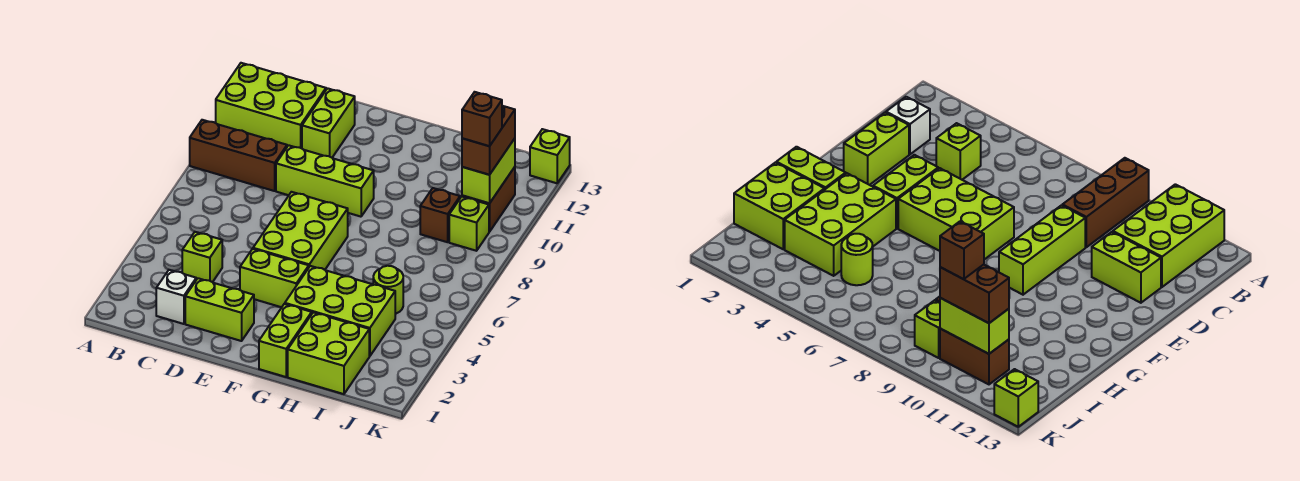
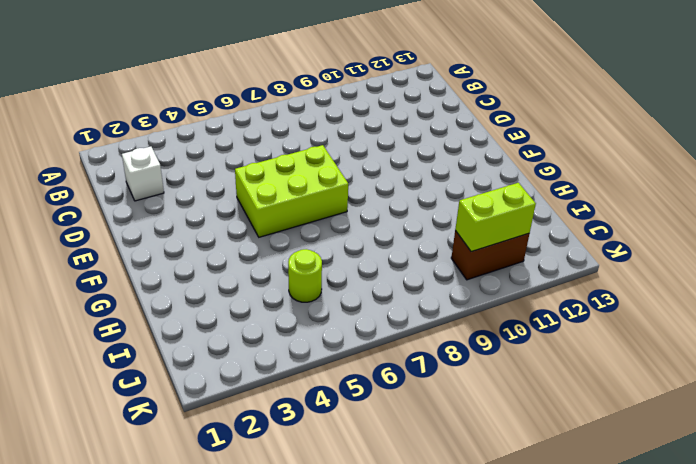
none -> brown brick A9:C9 level 1
none -> lime brick A11:C12 level 1
none -> lime brick C4 level 1

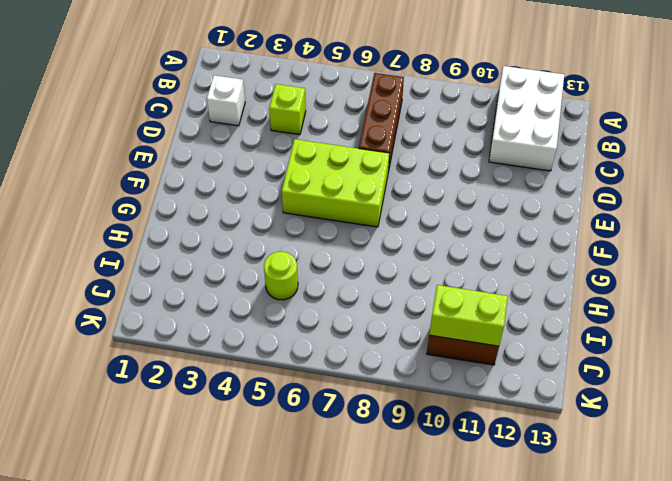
white brick A11:C12 level 1 -> lime brick A11:C12 level 1
brown brick B7:D7 level 1 -> brown brick A9:C9 level 1
none -> lime brick D2:E2 level 1
none -> lime brick D9:F9 level 1
none -> lime brick D11:D12 level 1

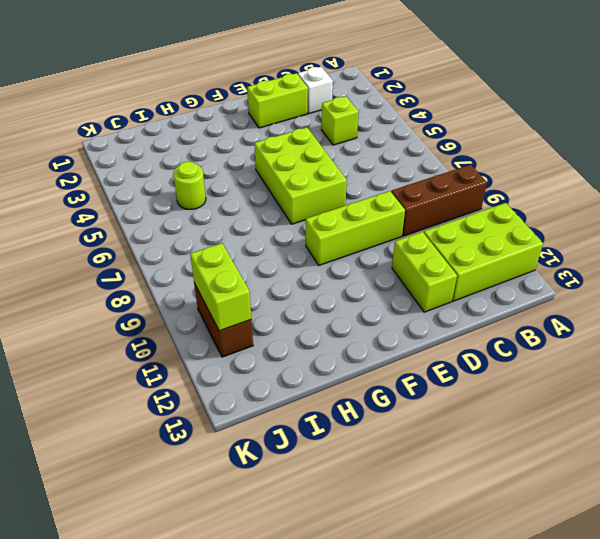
none -> lime brick E4:F4 level 1
none -> lime brick G1:G2 level 1
none -> lime brick G3:I4 level 1

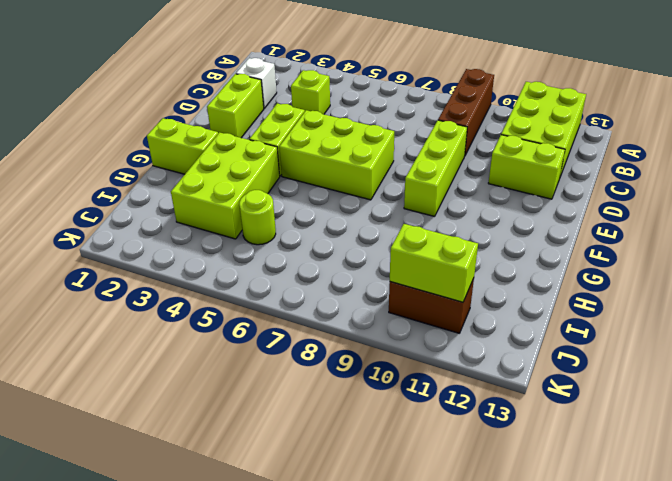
none -> lime brick H1:I2 level 1
none -> brown brick I9 level 1
none -> lime brick J9 level 1

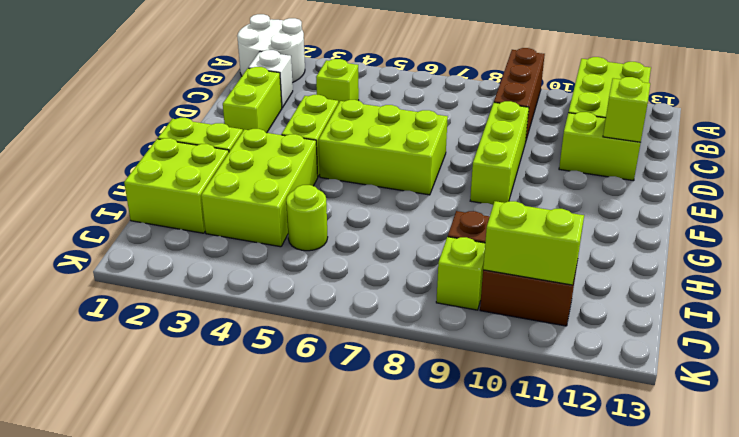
white round brick A1:B2 level 1 -> none
lime brick D12 level 2 -> lime brick K13 level 1
none -> brown brick J10:J11 level 3
none -> brown brick J10 level 4

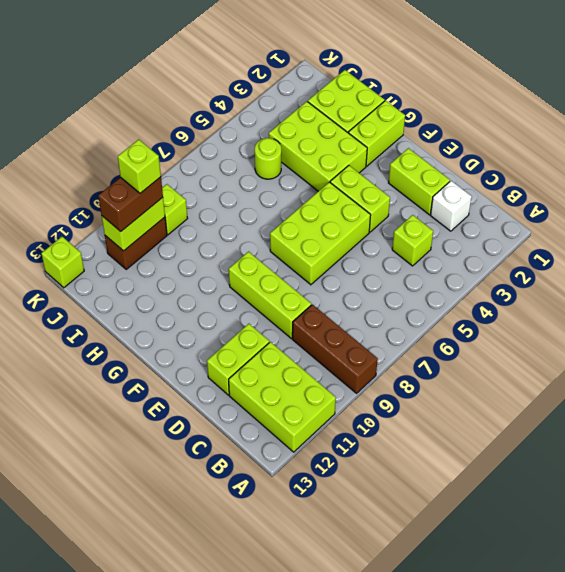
lime brick J10 level 4 -> brown brick J10 level 4
none -> brown brick I9 level 1

